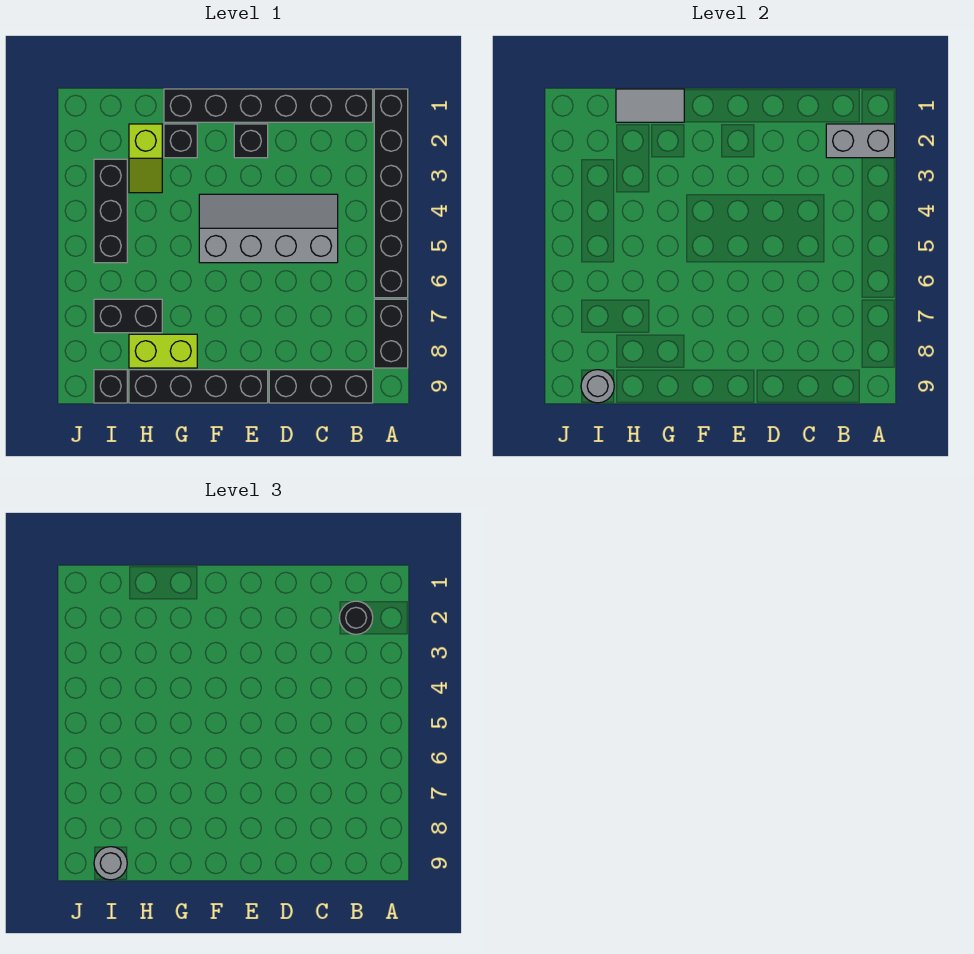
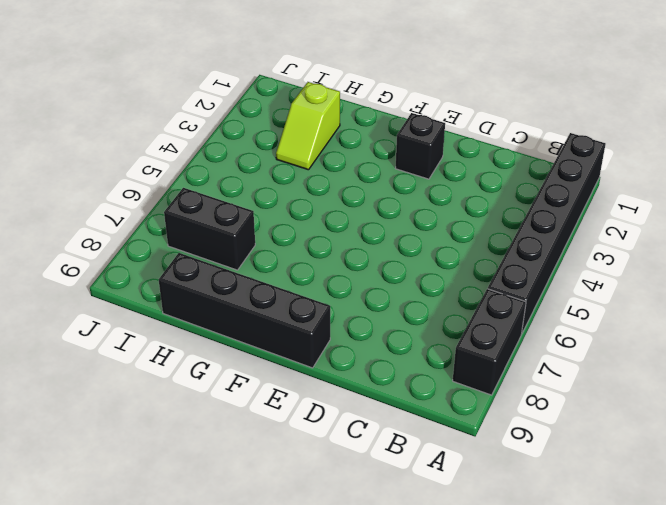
none -> black brick B1:G1 level 1
none -> black brick B9:D9 level 1
none -> grey slope C4:F5 level 1 top 5

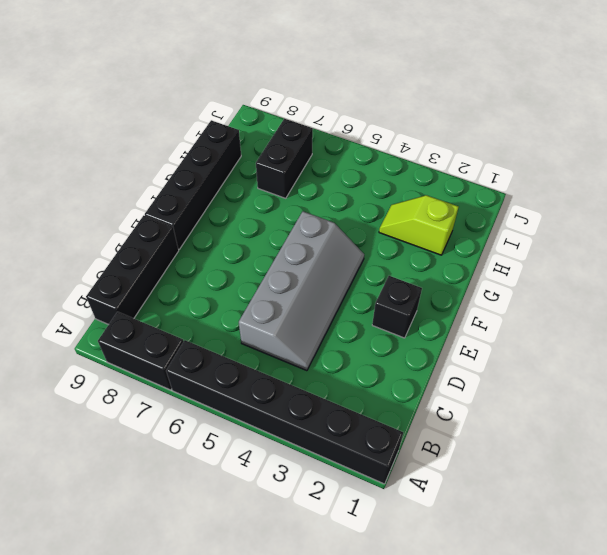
none -> black brick B1:G1 level 1
none -> black brick G2 level 1
none -> lime brick G8:H8 level 1

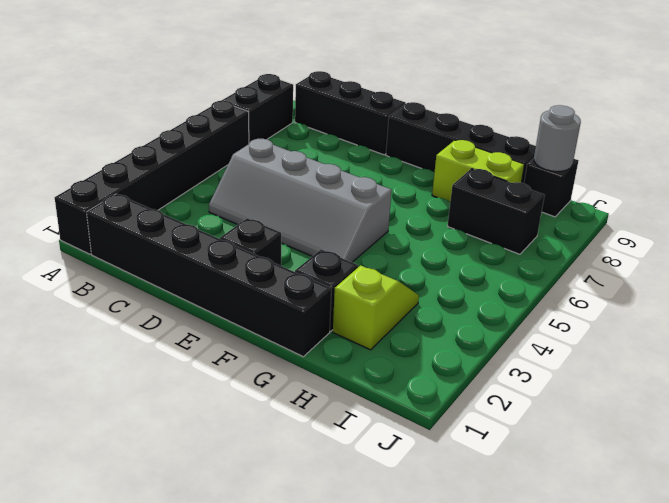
none -> black brick I3:I5 level 1
none -> grey brick A2:B2 level 2
none -> grey tile G1:H1 level 2

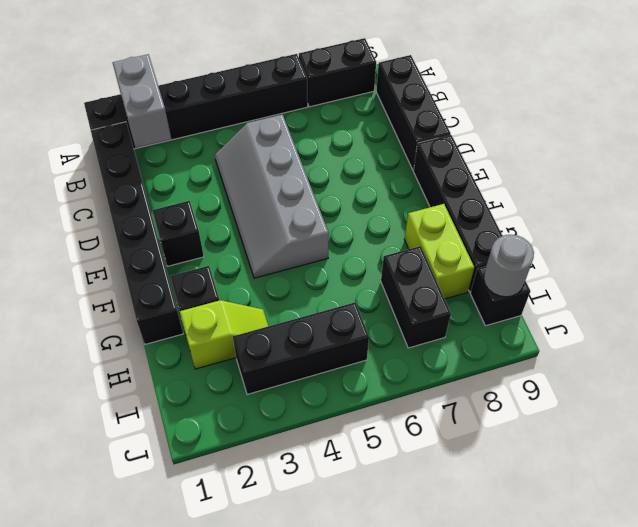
none -> grey tile G1:H1 level 2
none -> black round brick B2 level 3
none -> grey round brick I9 level 3

